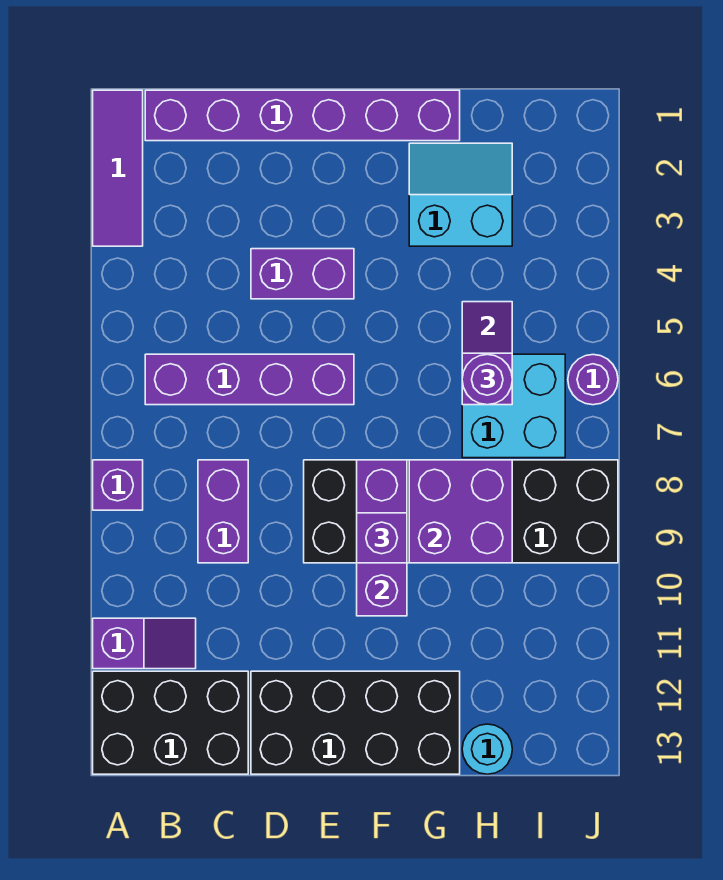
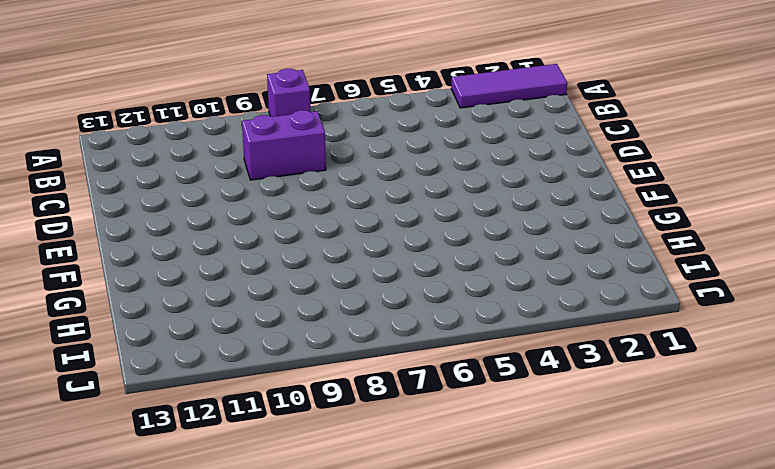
none -> purple slope A11:B11 level 1 top A
none -> black brick A12:C13 level 1
none -> purple brick B1:G1 level 1

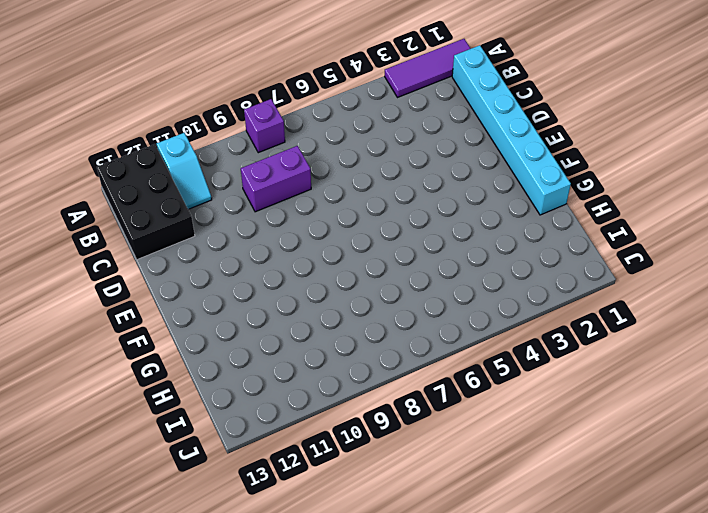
cyan slope A11:B11 level 1 top A -> purple slope A11:B11 level 1 top A
cyan brick B1:G1 level 1 -> purple brick B1:G1 level 1
none -> purple brick B6:E6 level 1
none -> purple brick D4:E4 level 1
none -> black brick D12:G13 level 1

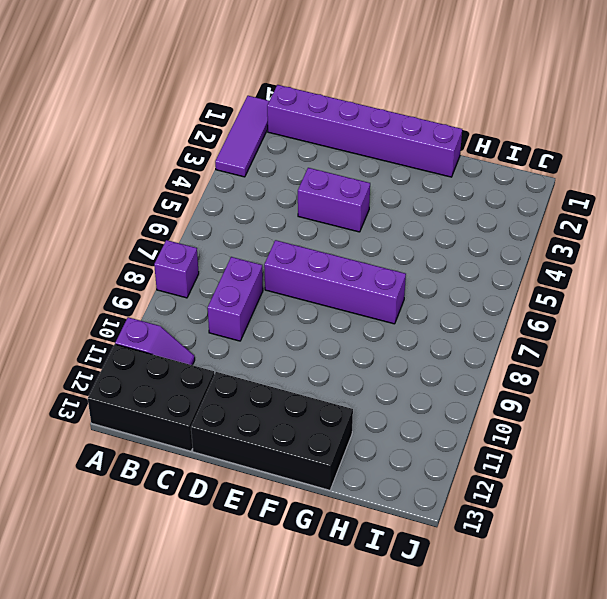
purple brick D7:G7 level 1 -> purple brick B6:E6 level 1
none -> black brick E8:J9 level 1
none -> cyan slope G2:H3 level 1 top 3
none -> cyan brick H6:I7 level 1

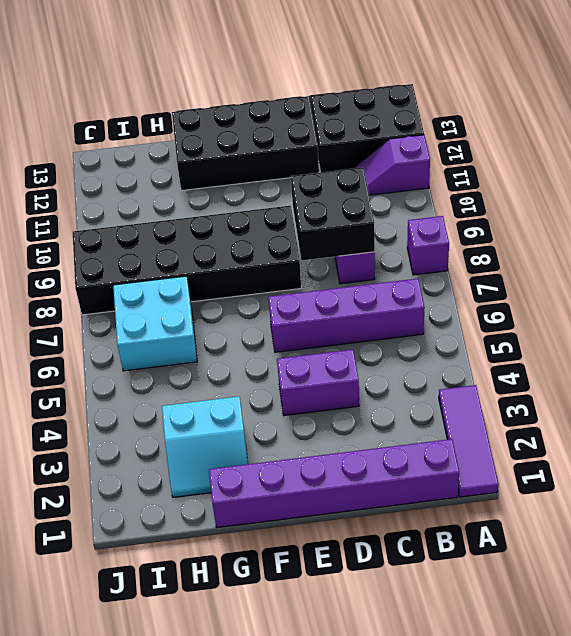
black brick C8:D9 level 2 -> none
none -> cyan round brick H13 level 1
none -> purple round brick J6 level 1
none -> purple brick F8:F10 level 2

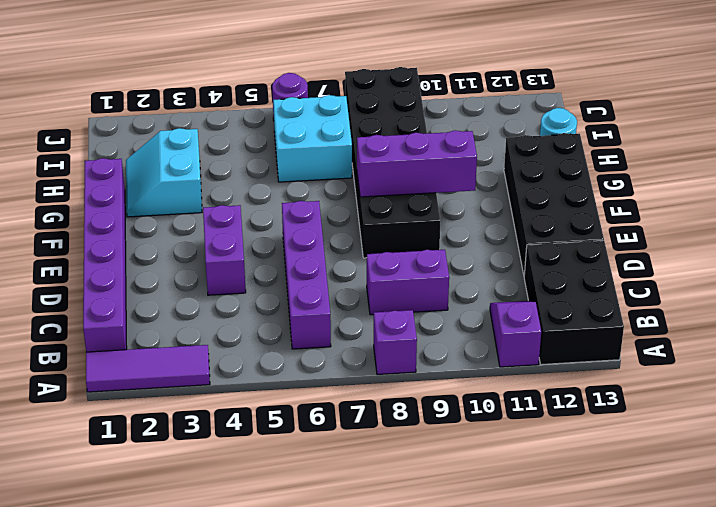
none -> purple brick G8:H9 level 2
none -> purple slope H5:H6 level 2 top 6
none -> purple brick F9 level 3

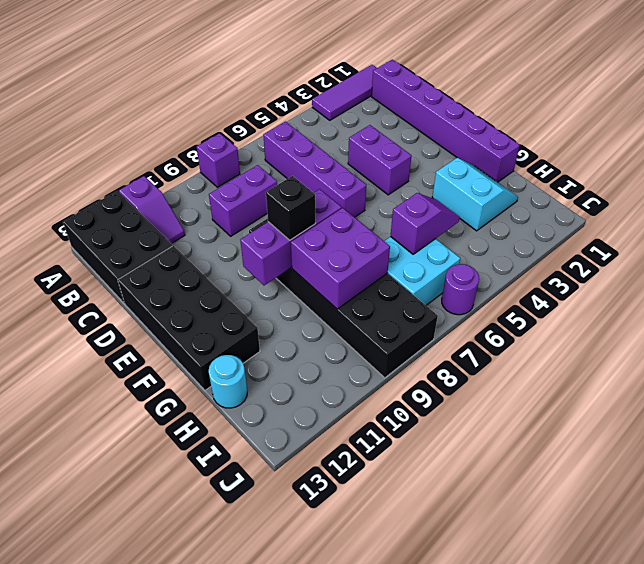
black brick F9 level 3 -> purple brick F9 level 3
none -> purple round brick H6 level 3

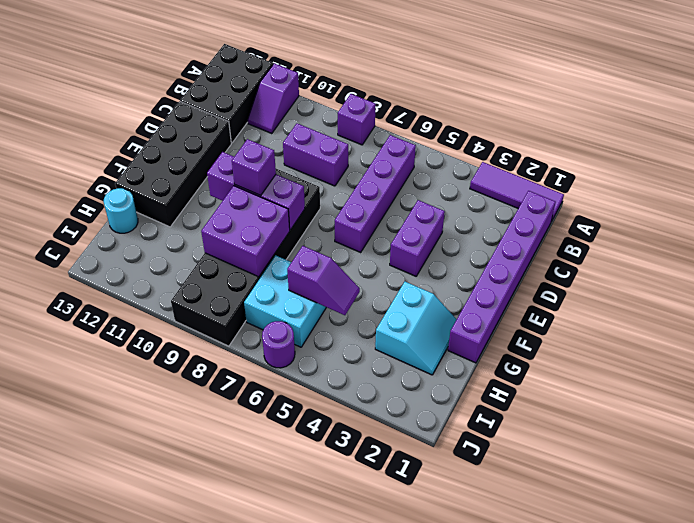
none -> purple round brick H6 level 3

